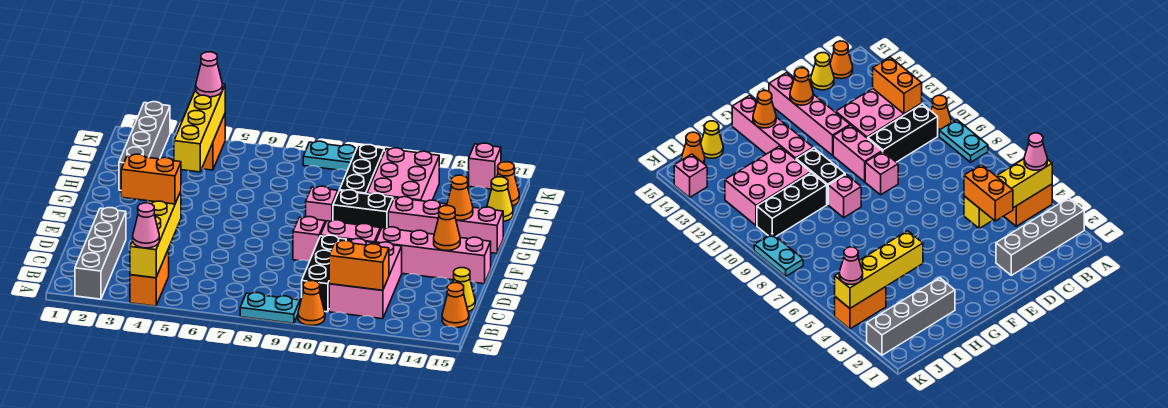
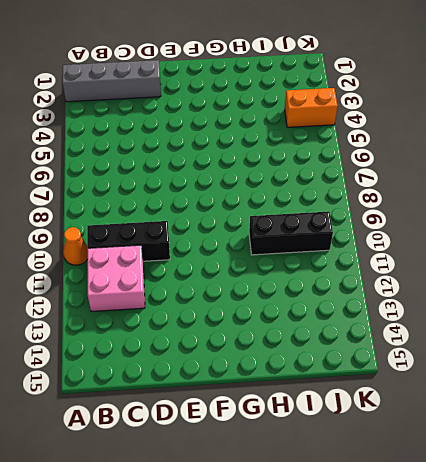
pink brick B11:C12 level 1 -> pink brick B11:D12 level 1
none -> orange brick A4:B4 level 1
none -> cyan plate A8:A9 level 1
none -> orange cone B15 level 1
none -> yellow cone C15 level 1

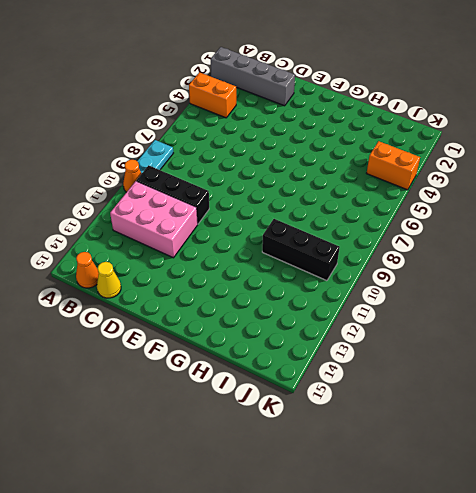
none -> pink brick E9 level 1
none -> pink brick E10:E11 level 1
none -> pink brick E12:E15 level 1
none -> pink brick G9 level 1

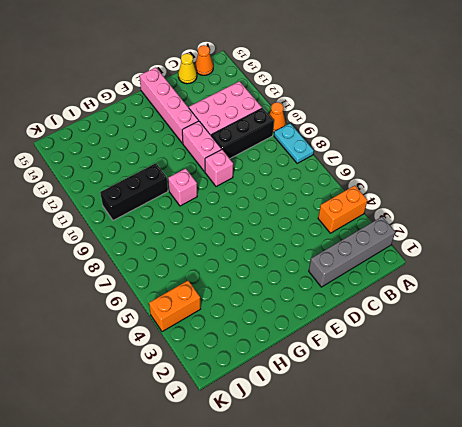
none -> black brick G10:G11 level 1
none -> pink brick G12:G15 level 1
none -> grey brick H2:K2 level 1
none -> pink brick H11:J12 level 1

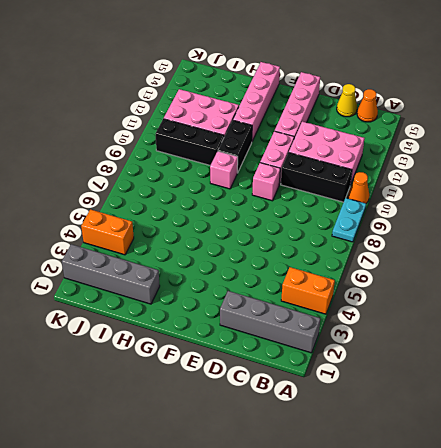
none -> yellow cone I15 level 1
none -> orange cone J15 level 1
none -> cyan plate K8:K9 level 1
none -> pink brick K14 level 1

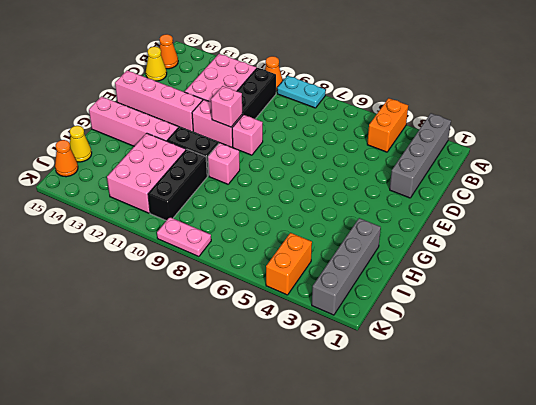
pink brick E10 level 2 -> pink brick K14 level 1
pink plate K8:K9 level 1 -> cyan plate K8:K9 level 1
none -> yellow brick A4:D4 level 2
none -> orange brick B11:B12 level 2
none -> orange cone E14 level 2
none -> orange cone G14 level 2

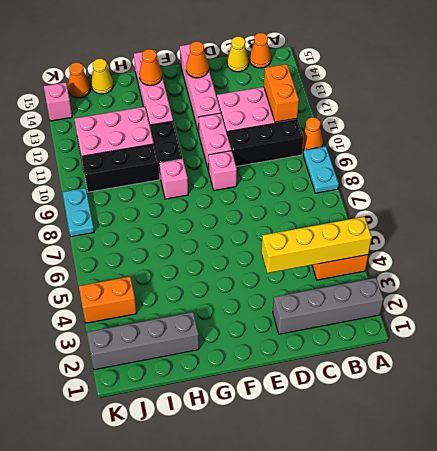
none -> yellow brick H4:K4 level 2
none -> pink cone A4 level 3
none -> orange brick D3:D4 level 3
none -> pink cone K4 level 3

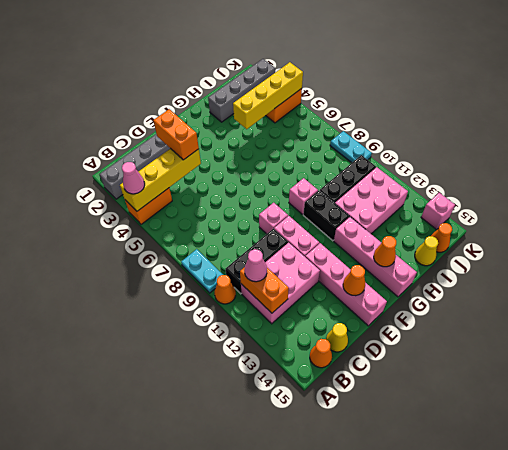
pink cone B11 level 3 -> pink cone K4 level 3

